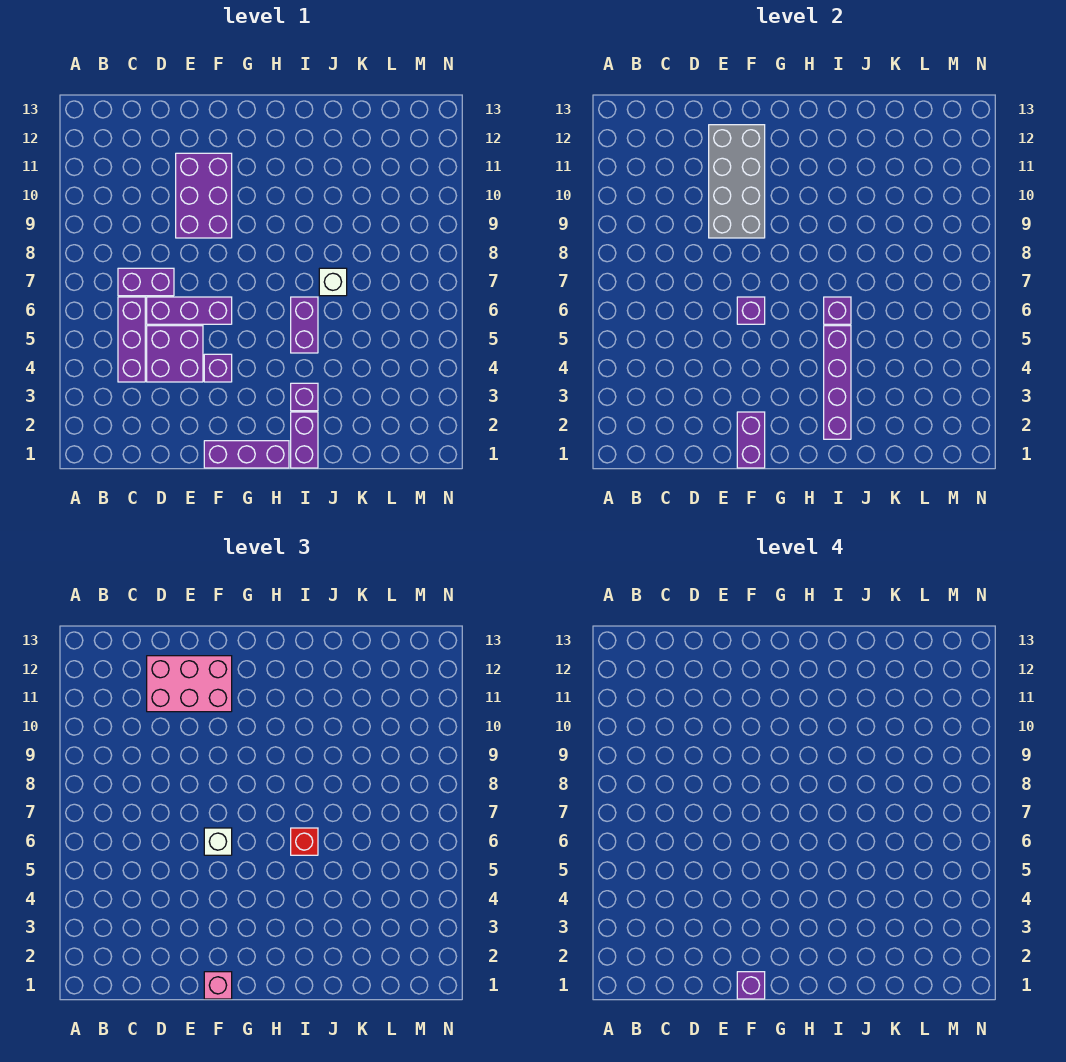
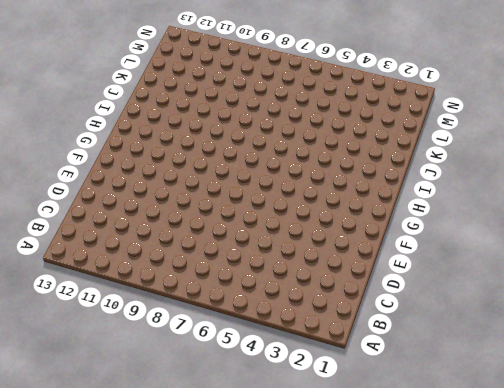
none -> purple brick C4:C6 level 1
none -> purple brick C7:D7 level 1
none -> purple brick D4:E5 level 1

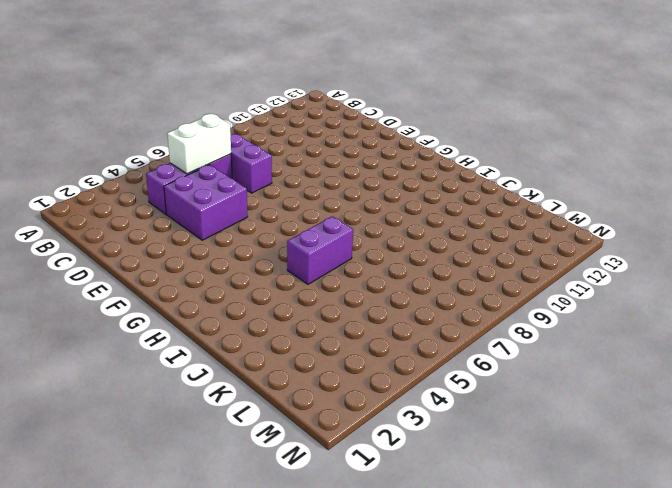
white brick C5:C6 level 2 -> none
none -> purple brick D6:F6 level 1
none -> purple brick E9:F11 level 1
none -> purple brick F1:H1 level 1

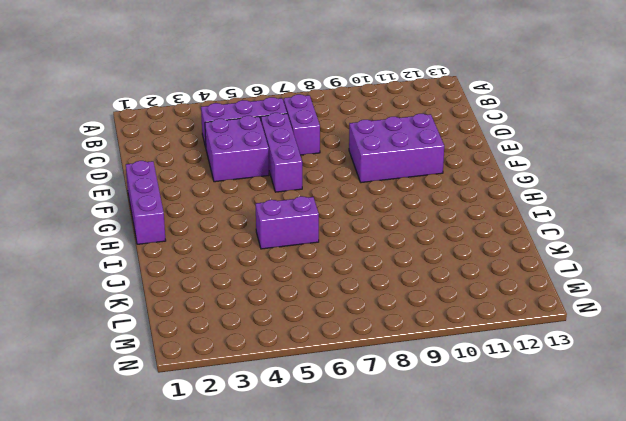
none -> purple brick F4 level 1
none -> purple brick I1:I2 level 1
none -> purple brick I3 level 1

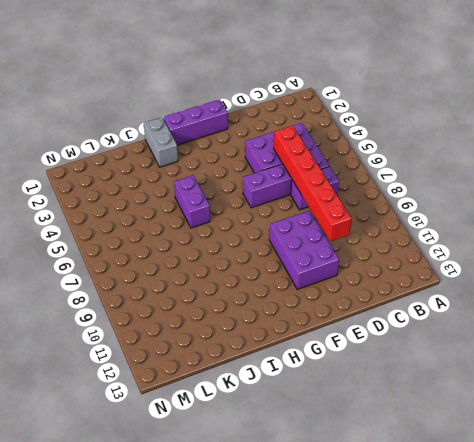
red brick D5:D10 level 2 -> none
grey brick I1:I2 level 1 -> purple brick I1:I2 level 1
none -> purple brick F4 level 1
none -> purple brick I3 level 1
none -> white brick J7 level 1

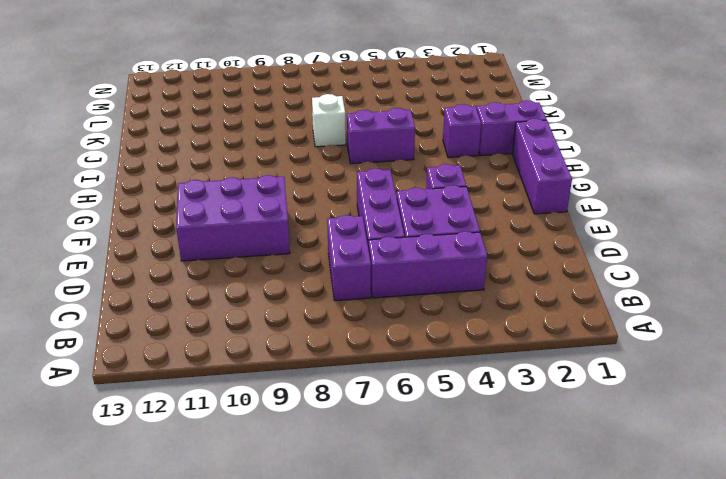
none -> grey brick E9:F12 level 2
none -> purple brick F1:F2 level 2
none -> purple brick F6 level 2

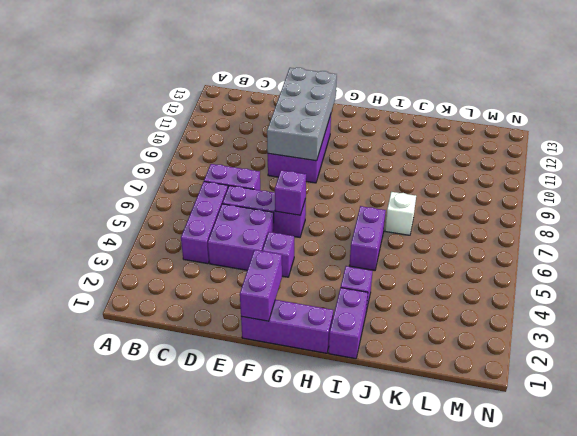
none -> purple brick I2:I5 level 2
none -> purple brick I6 level 2
none -> pink brick D11:F12 level 3

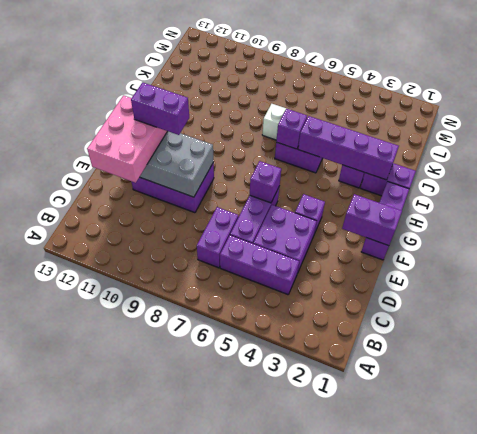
purple brick F10:F11 level 4 -> none
none -> pink brick F1 level 3
none -> white brick F6 level 3
none -> red brick I6 level 3

